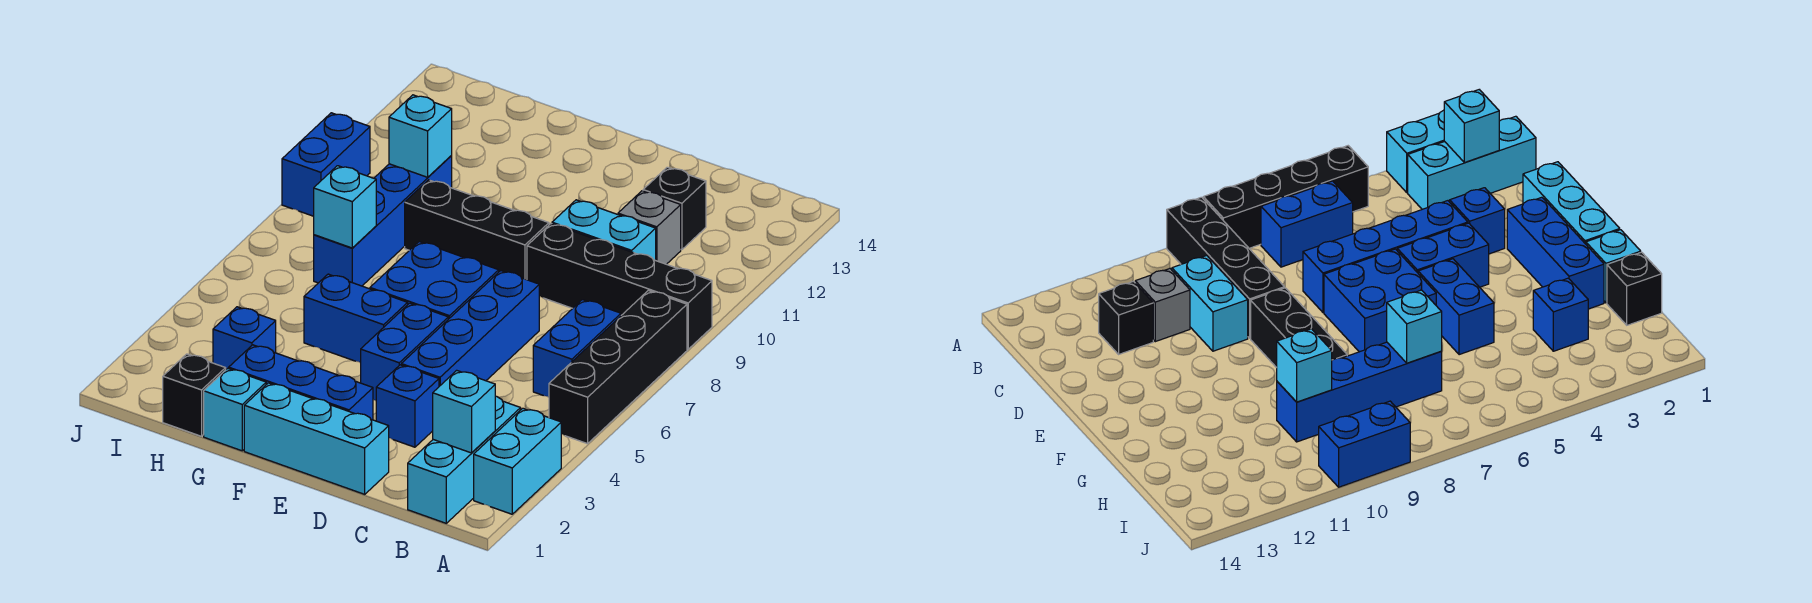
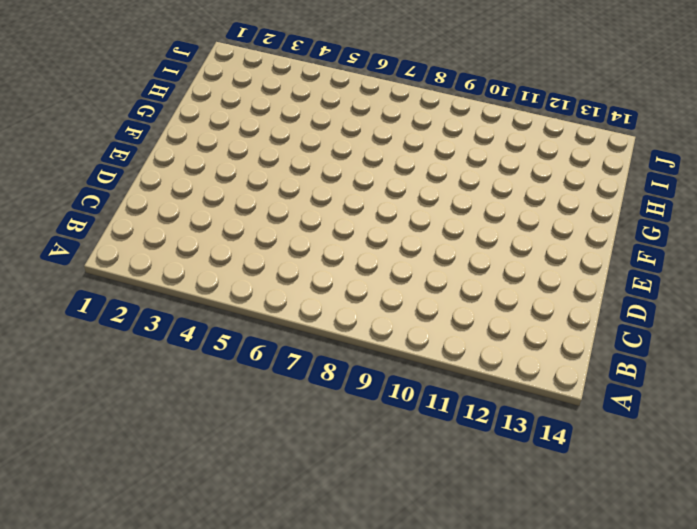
none -> cyan brick A2:A3 level 1
none -> black brick A5:A8 level 1
none -> black brick A9:D9 level 1

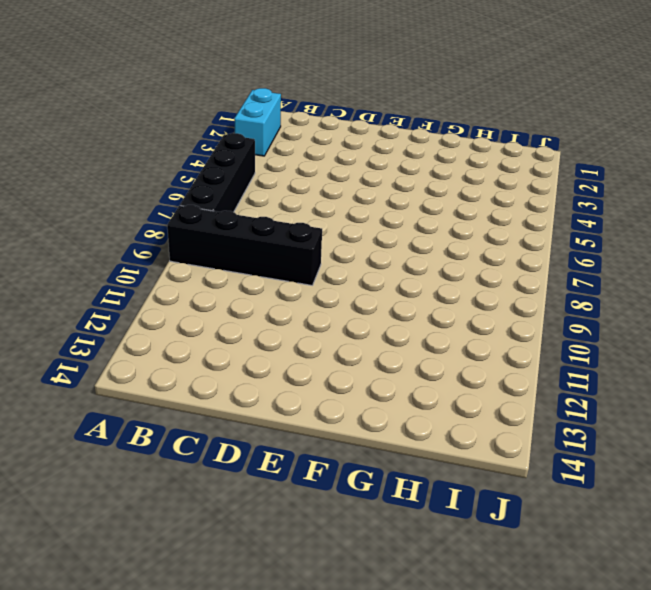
none -> cyan brick B1:B3 level 1
none -> blue brick B6:B7 level 1
none -> cyan brick C10:D10 level 1

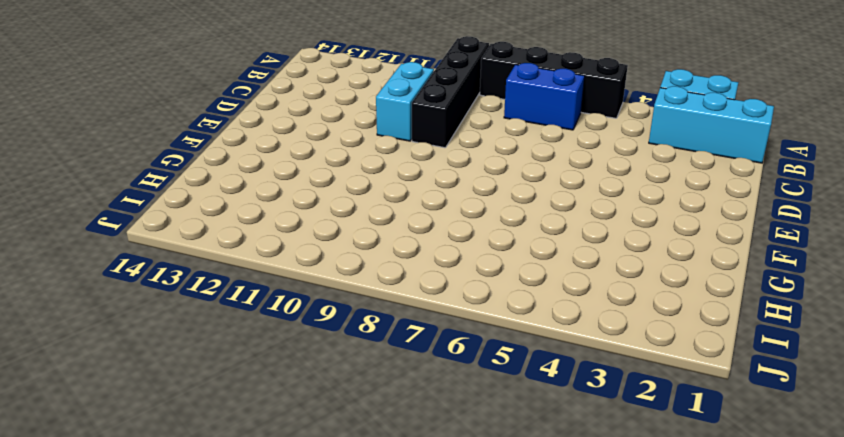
none -> grey brick C11 level 1
none -> black brick C12 level 1
none -> cyan brick D1:F1 level 1

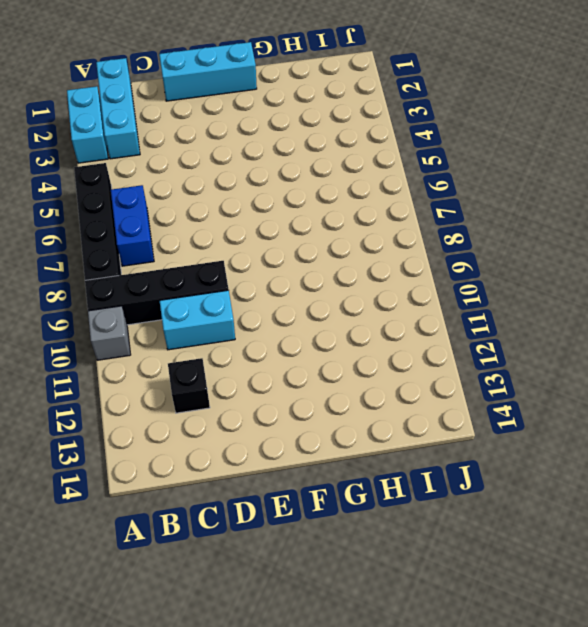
grey brick A10 level 1 -> grey brick C11 level 1
none -> blue brick D3 level 1
none -> blue brick D4:D7 level 1
none -> blue brick E2:G2 level 1

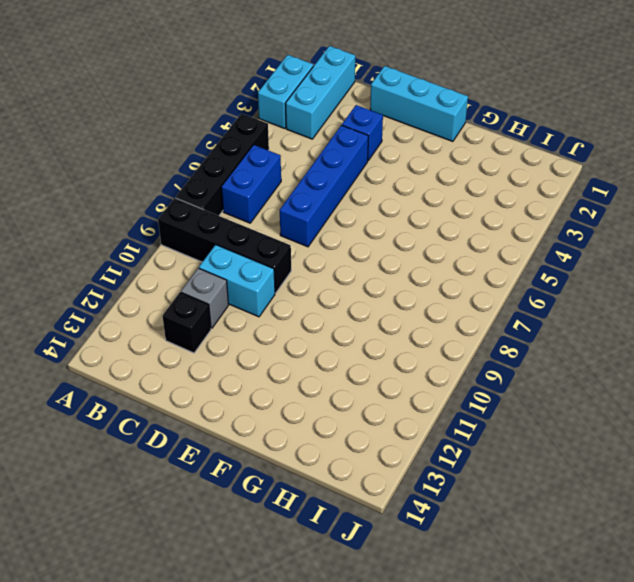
none -> blue brick E2:G2 level 1
none -> blue brick E4:E5 level 1
none -> blue brick E6:F7 level 1

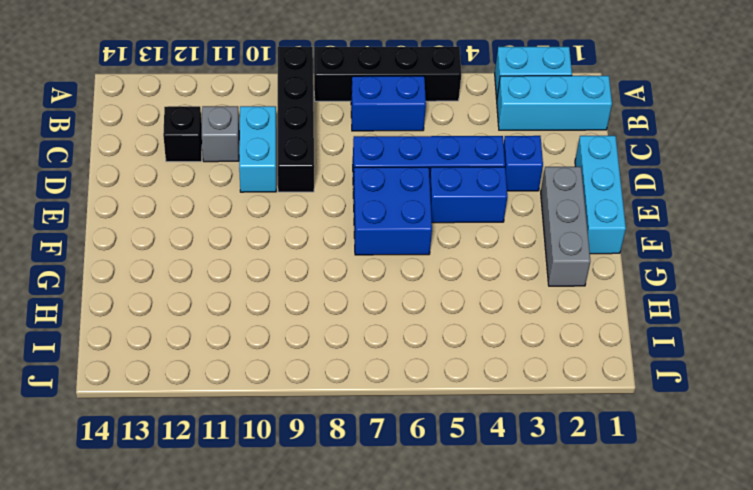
grey brick E2:G2 level 1 -> blue brick E2:G2 level 1
none -> black brick E9:G9 level 1
none -> blue brick F5:G5 level 1
none -> cyan brick G1 level 1

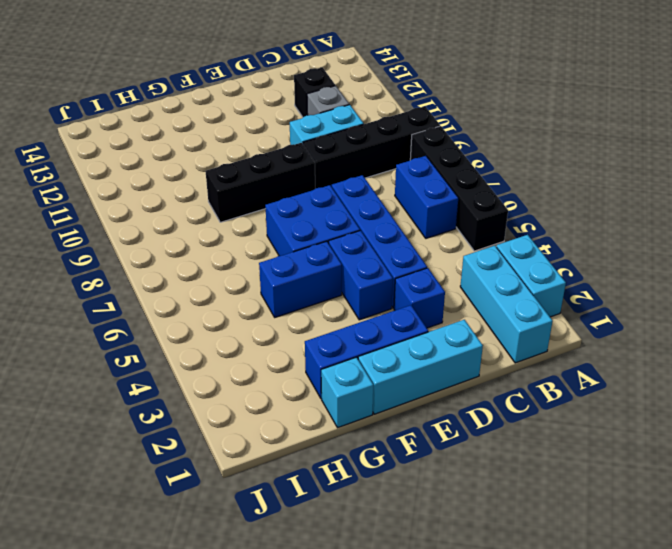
none -> black brick H1 level 1
none -> blue brick H3 level 1
none -> blue brick H7:H10 level 1

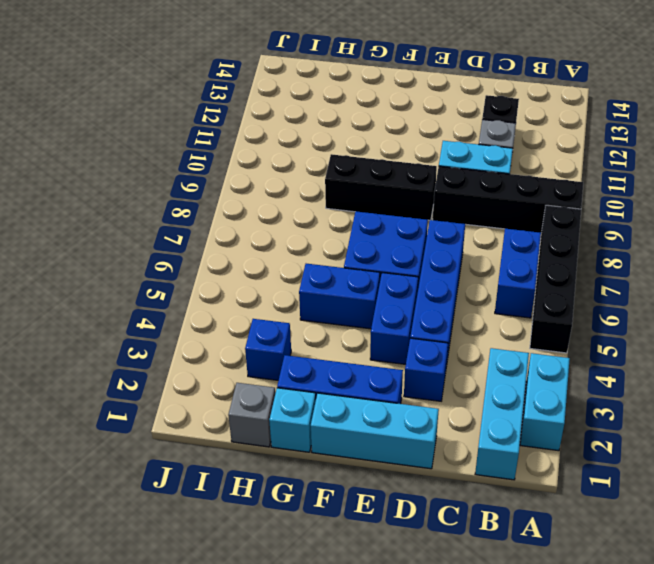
grey brick H1 level 1 -> black brick H1 level 1
none -> blue brick H7:H10 level 1
none -> blue brick J9:J10 level 1
none -> cyan brick B2 level 2

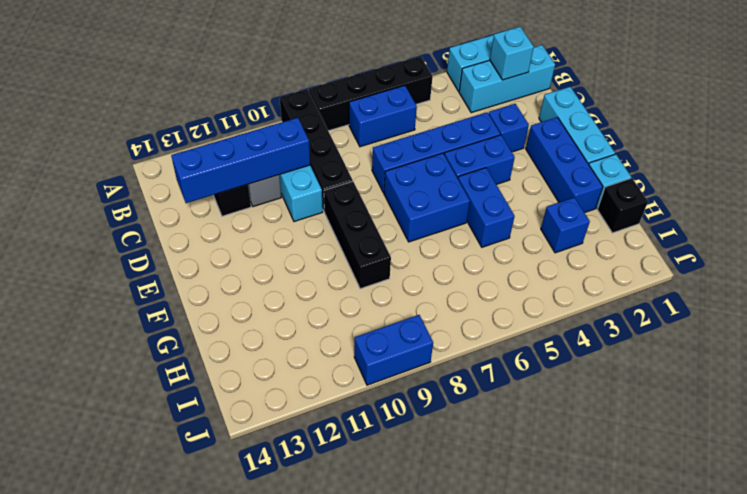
blue brick C10:C13 level 2 -> blue brick H7:H10 level 1
none -> cyan brick H7 level 2
none -> cyan brick H10 level 2

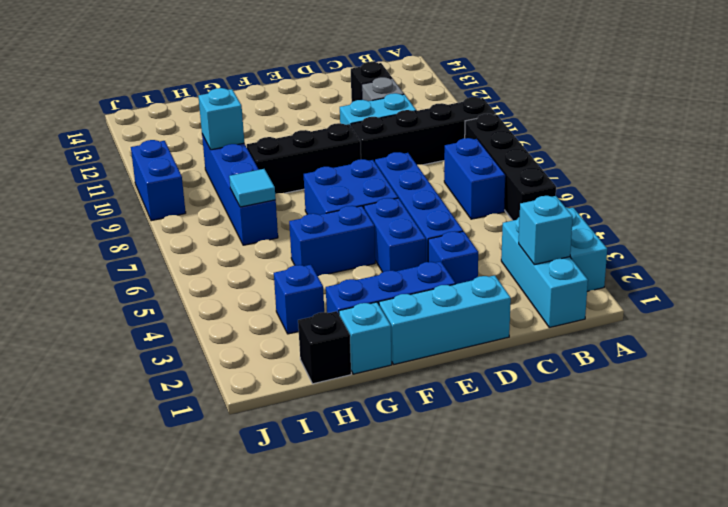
cyan tile H7 level 2 -> cyan brick H7 level 2

